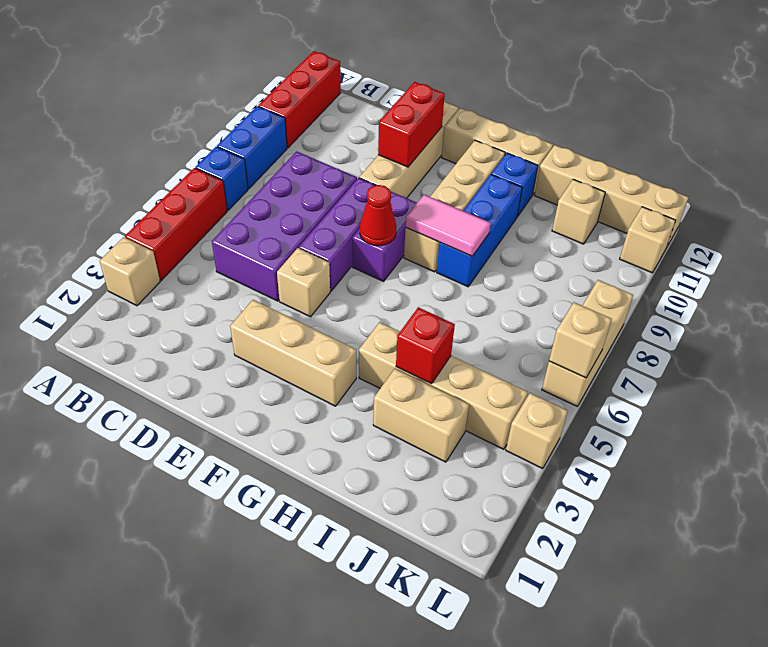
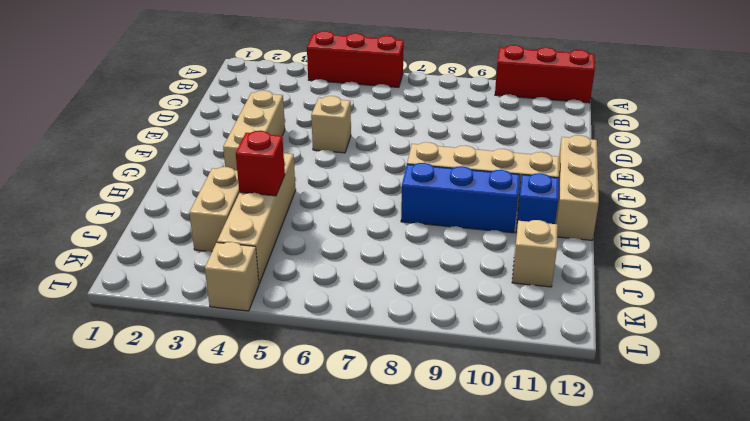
none -> tan brick A3 level 1
none -> blue brick A7 level 1
none -> blue brick A8:A9 level 1

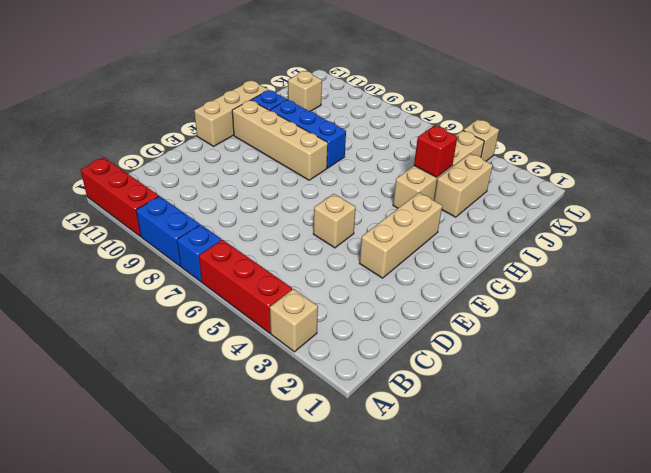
none -> purple brick C5:D8 level 1
none -> purple brick E6:E8 level 1
none -> tan brick E9:E12 level 1

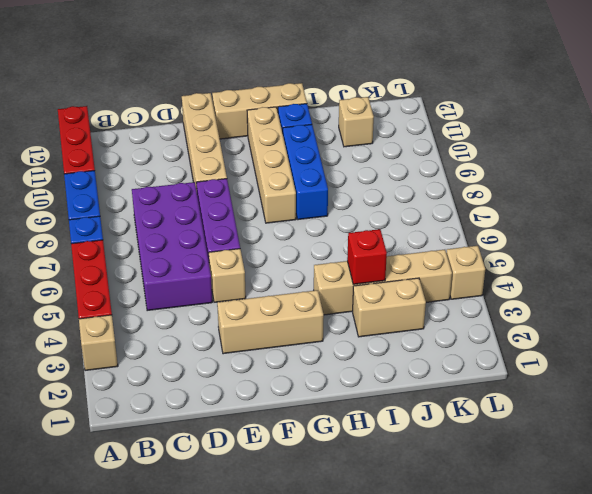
none -> purple brick F7:F8 level 1
none -> tan brick I12:L12 level 1
none -> tan brick L6:L8 level 1

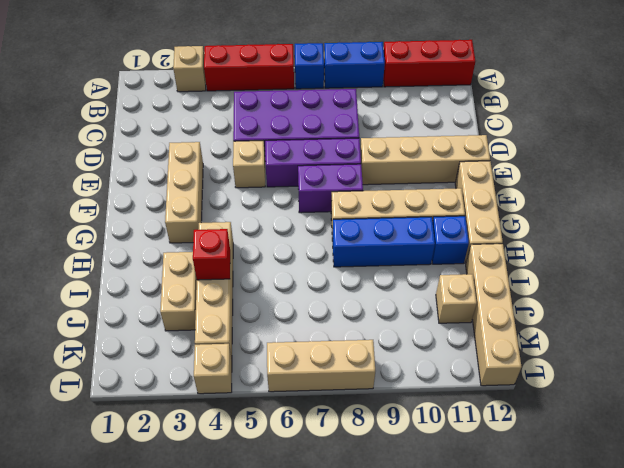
none -> tan brick L11 level 1
none -> red brick E10:E11 level 2
none -> red cone F7 level 2

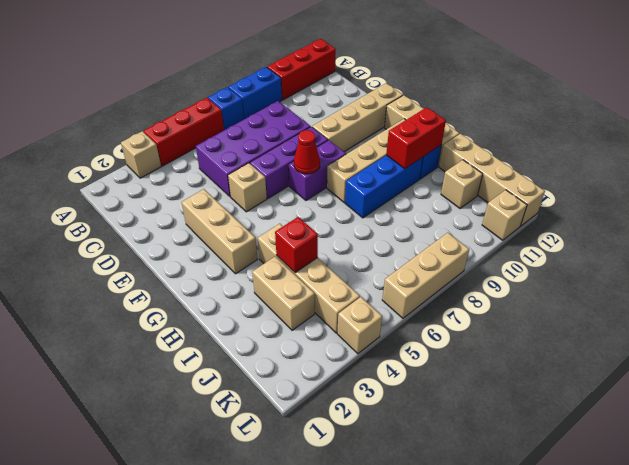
red brick H10:H11 level 2 -> red brick E10:E11 level 2
none -> pink tile G8:H8 level 2
none -> tan brick L6 level 2

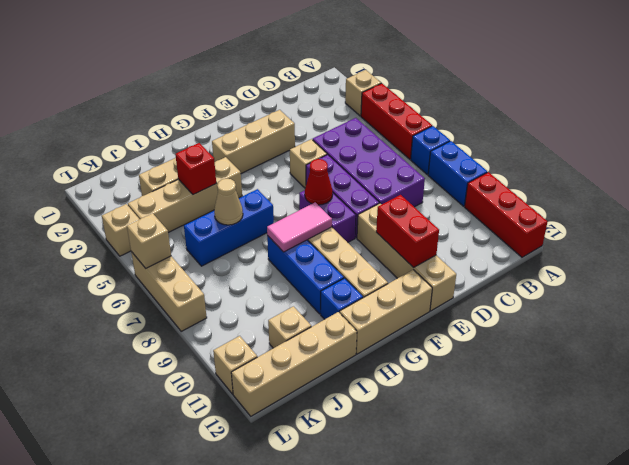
blue brick H6:J6 level 1 -> none
tan cone I6 level 2 -> none

